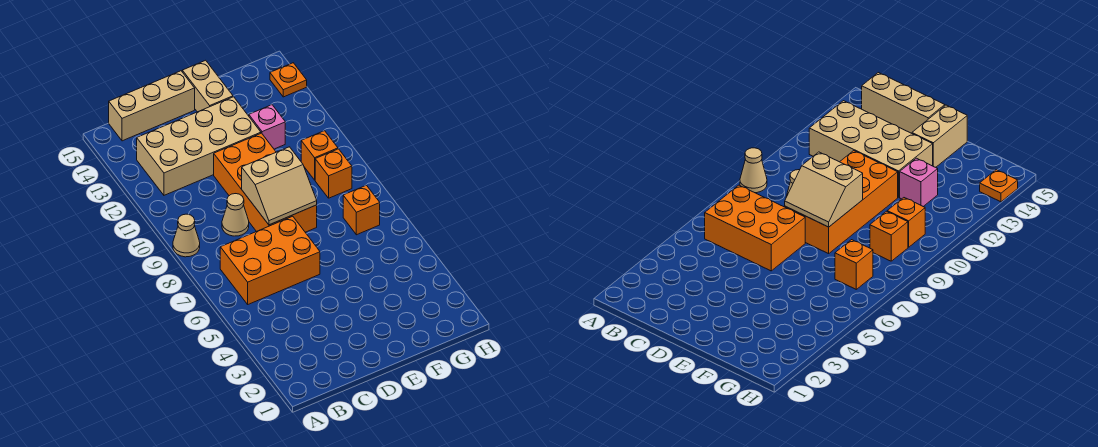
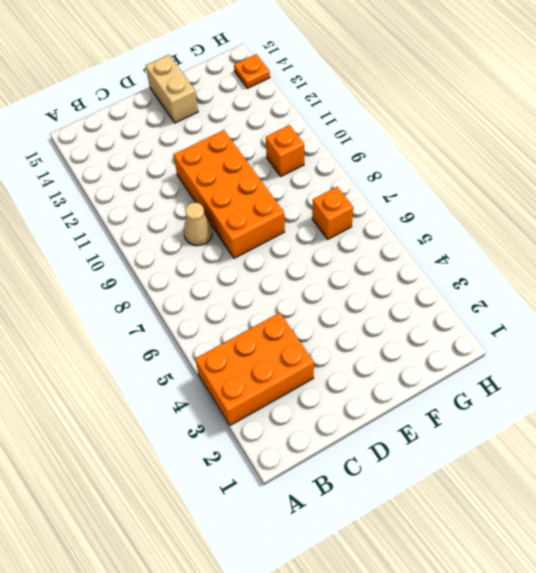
orange brick A3:C4 level 1 -> orange brick B6:D7 level 1
none -> tan cone A9 level 1
none -> tan brick B12:E13 level 1
none -> tan brick B15:D15 level 1

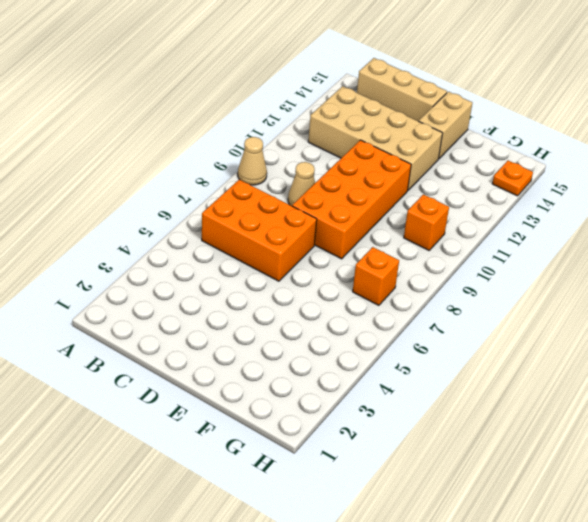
none -> pink brick F12 level 1
none -> orange brick G9 level 1
none -> tan slope D8:E9 level 2 top 9

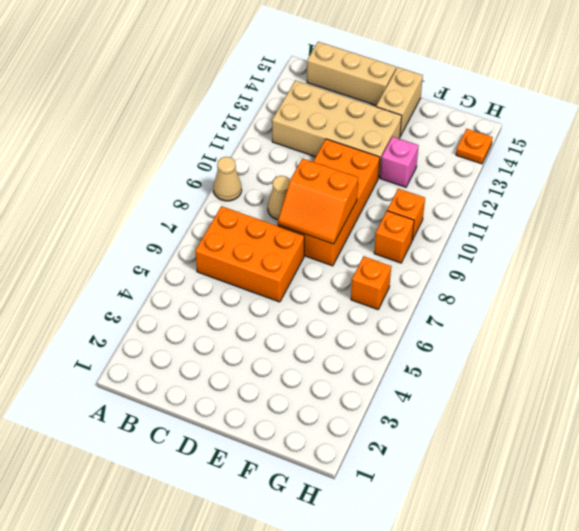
orange slope D8:E9 level 2 top 9 -> tan slope D8:E9 level 2 top 9

